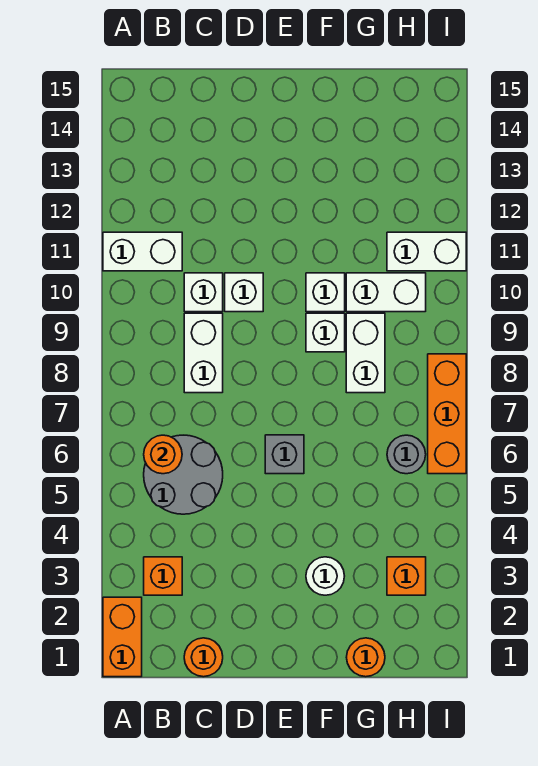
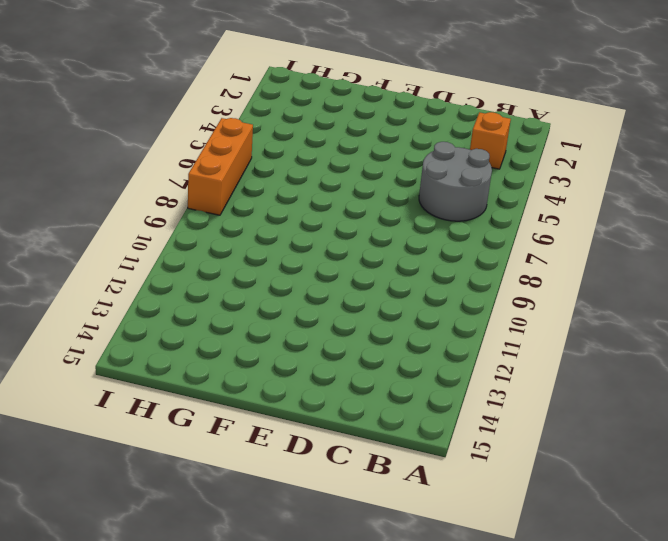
none -> orange brick A1:A2 level 1
none -> white brick A11:B11 level 1
none -> orange round brick C1 level 1

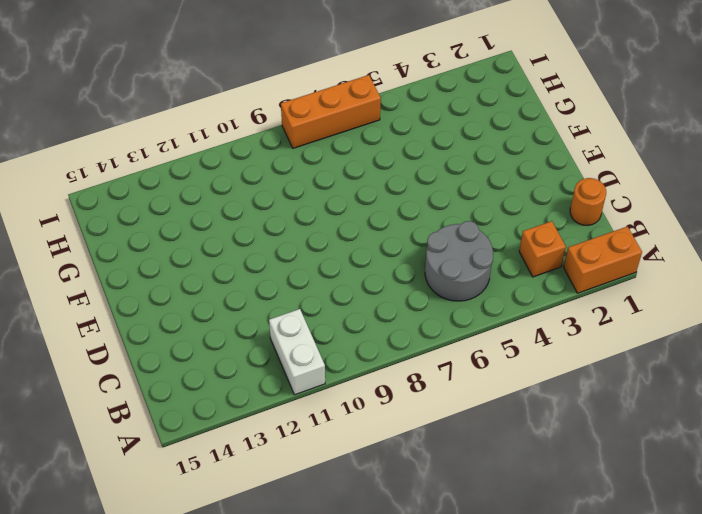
none -> white brick C8:C9 level 1
none -> white brick C10 level 1
none -> white brick D10 level 1

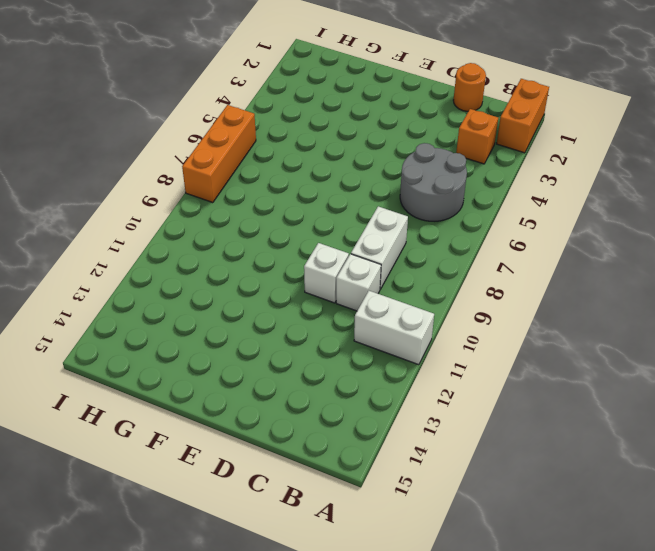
none -> grey brick E6 level 1
none -> white round brick F3 level 1
none -> white brick F9 level 1

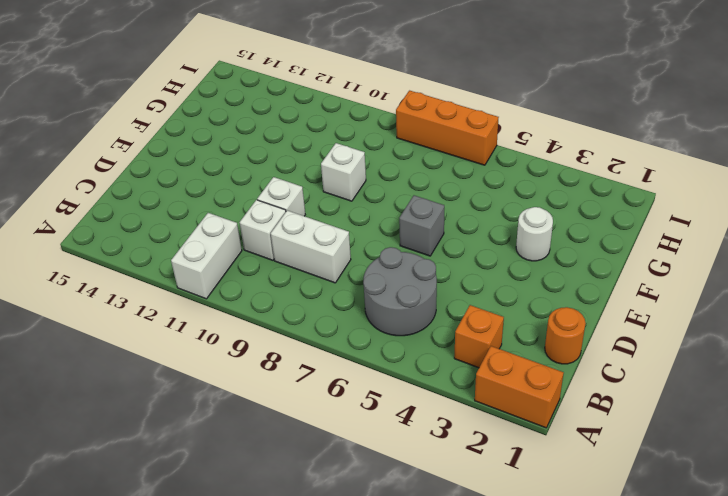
none -> white brick F10 level 1
none -> orange round brick G1 level 1
none -> white brick G8:G9 level 1

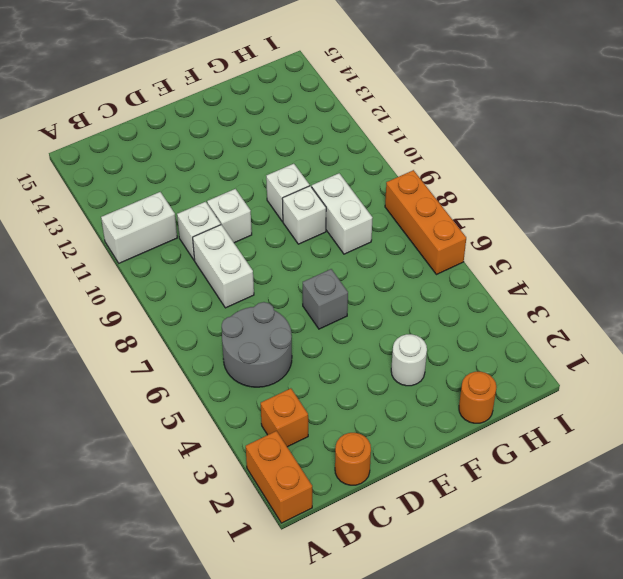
none -> white brick G10:H10 level 1
none -> orange brick H3 level 1
none -> grey round brick H6 level 1

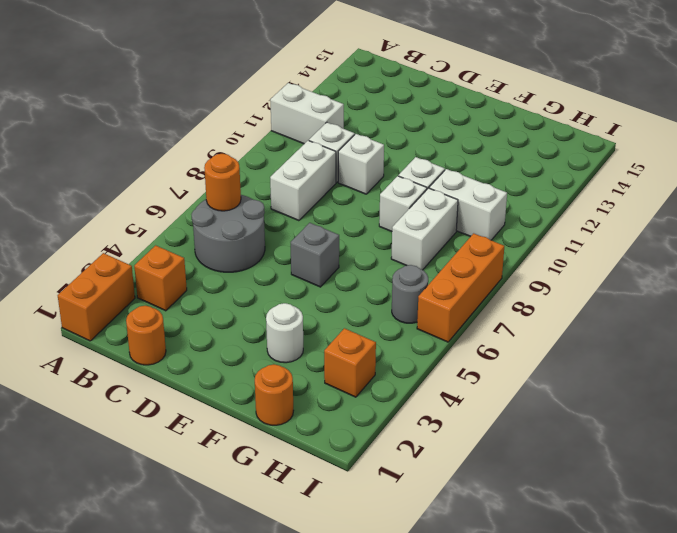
none -> white brick H11:I11 level 1

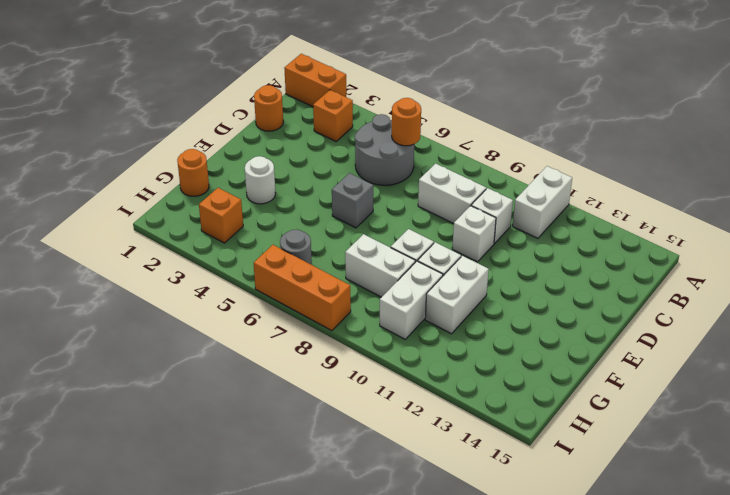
white brick F11:G11 level 1 -> white brick H11:I11 level 1

